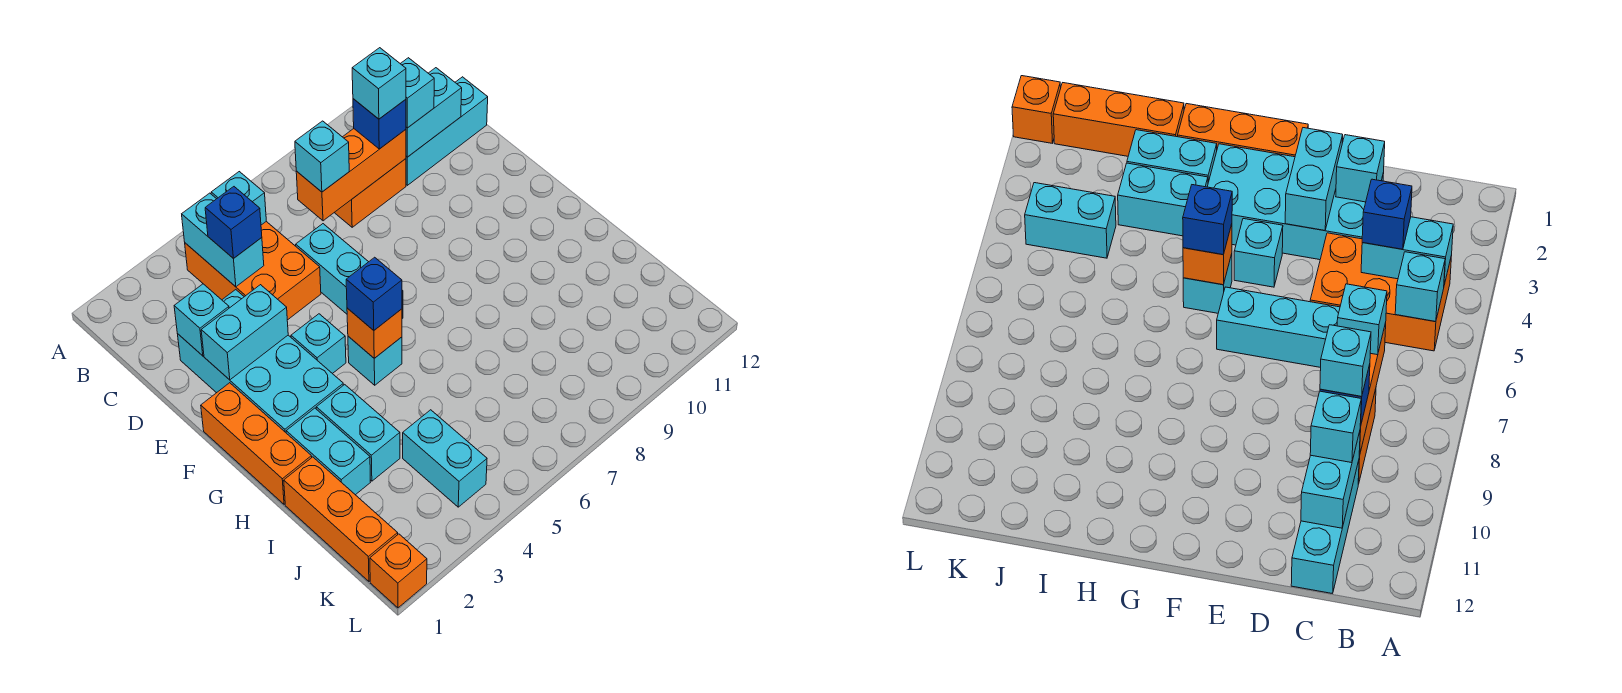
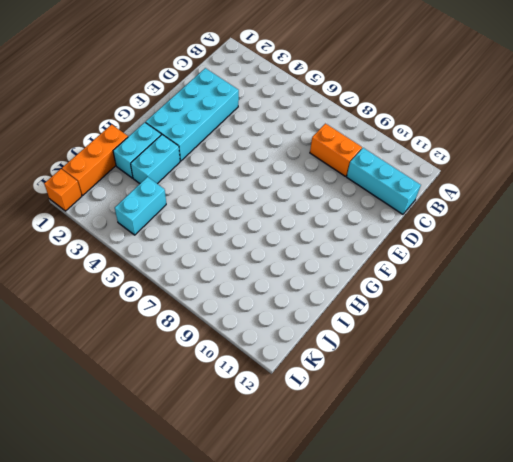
none -> orange brick B4:D5 level 1
none -> cyan brick D6:F6 level 1
none -> orange brick F1:H1 level 1

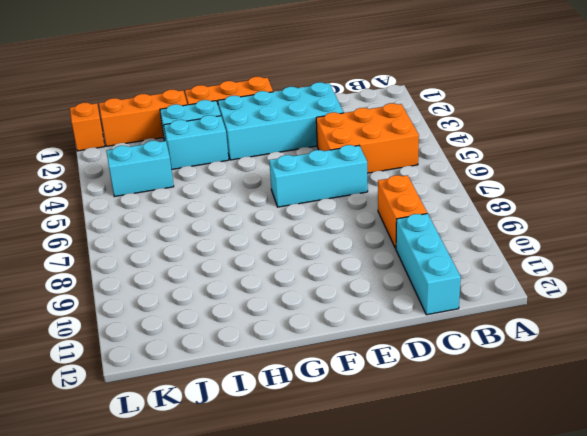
none -> cyan brick F4 level 1
none -> cyan brick G5 level 1
none -> cyan brick B4:C4 level 2

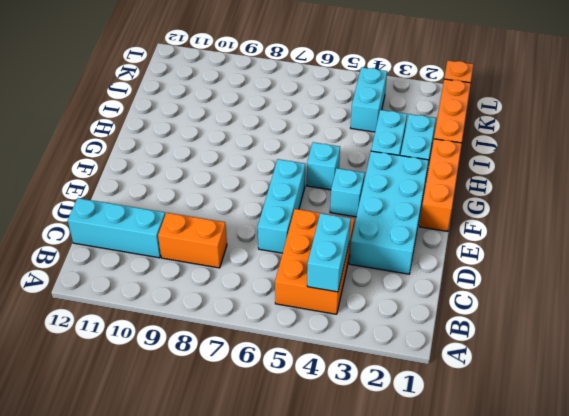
none -> cyan brick B5 level 2
none -> orange brick C7:C9 level 2
none -> cyan brick C10:C11 level 2

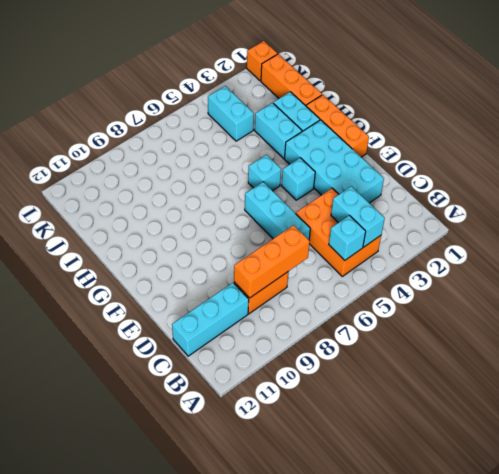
none -> cyan brick C10:C11 level 2
none -> cyan brick D2 level 2
none -> cyan brick E2:E3 level 2

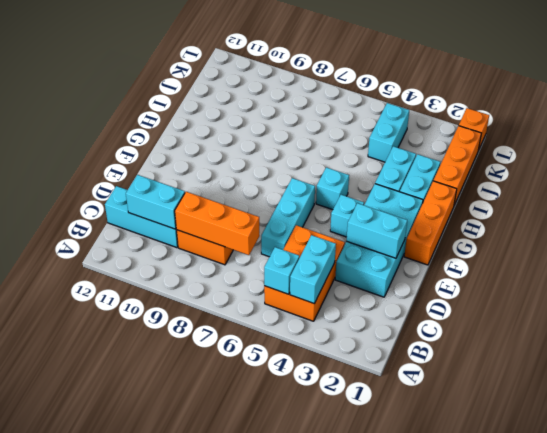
none -> cyan brick D2 level 2
none -> orange brick G5 level 2
none -> blue brick C4 level 3

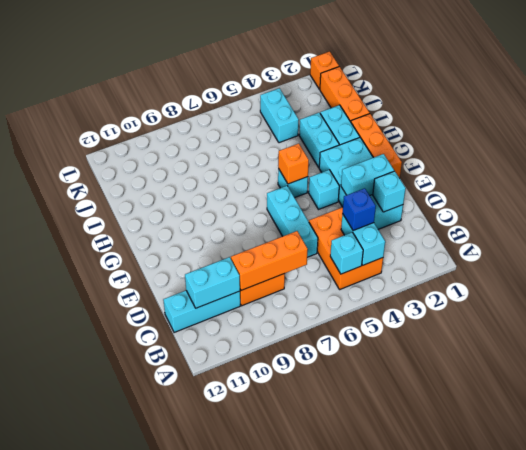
none -> cyan brick C7 level 3
none -> blue brick C9 level 3
none -> cyan brick C10 level 3

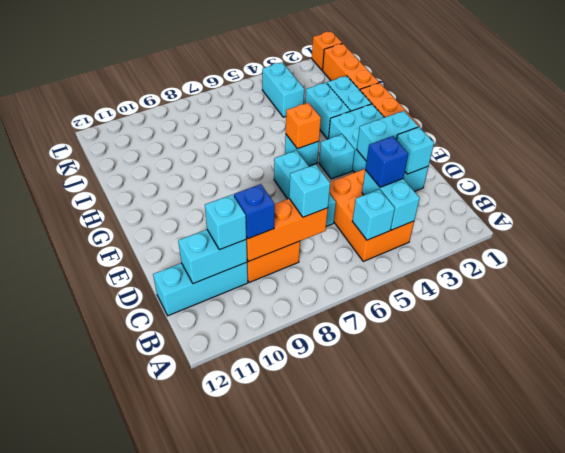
none -> blue brick G5 level 3
none -> cyan brick C9 level 4

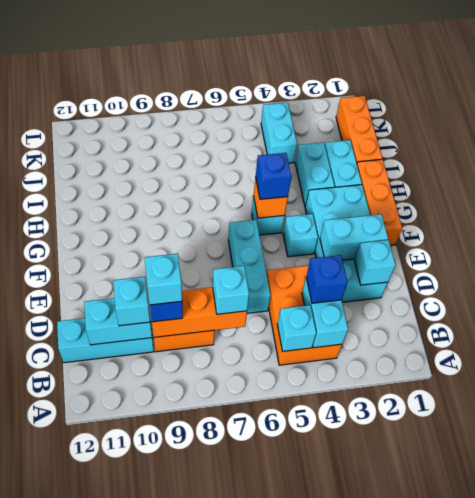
none -> orange brick L1 level 1

